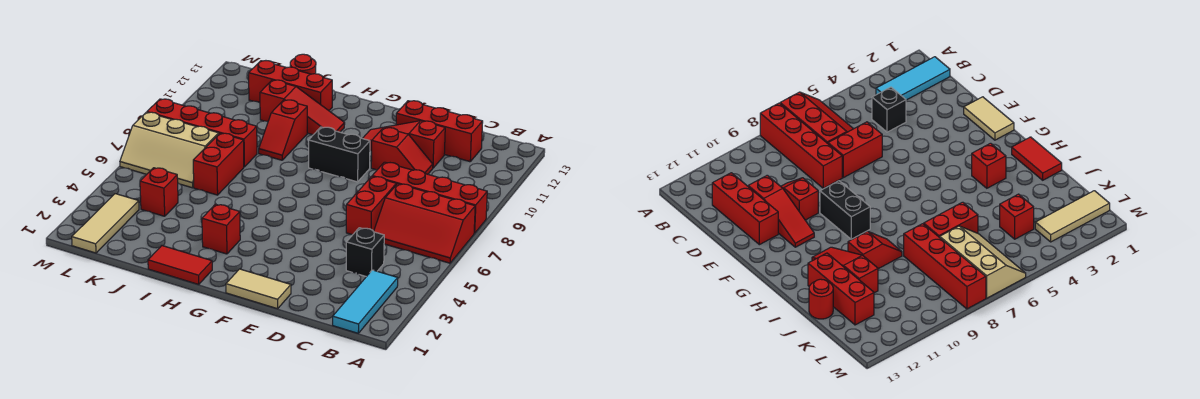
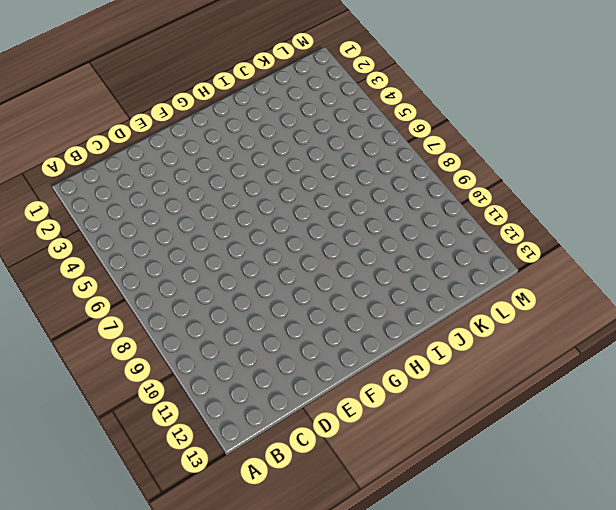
none -> red slope A6:C7 level 1 top 7
none -> red brick A8:D8 level 1
none -> cyan tile B1:B3 level 1

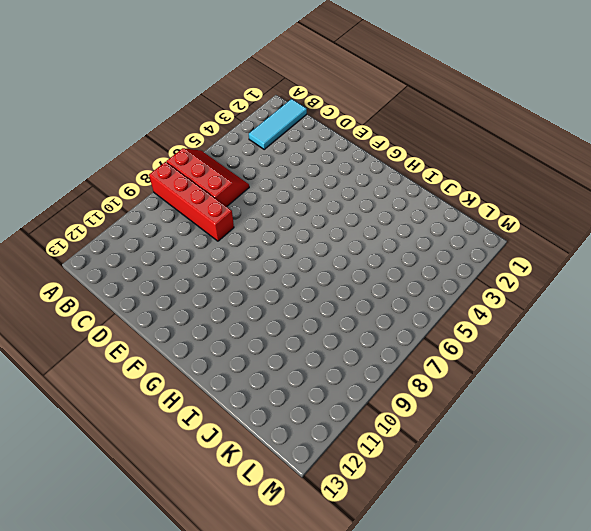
none -> black brick C4 level 1
none -> red brick C12:E12 level 1
none -> red brick D6:D7 level 1

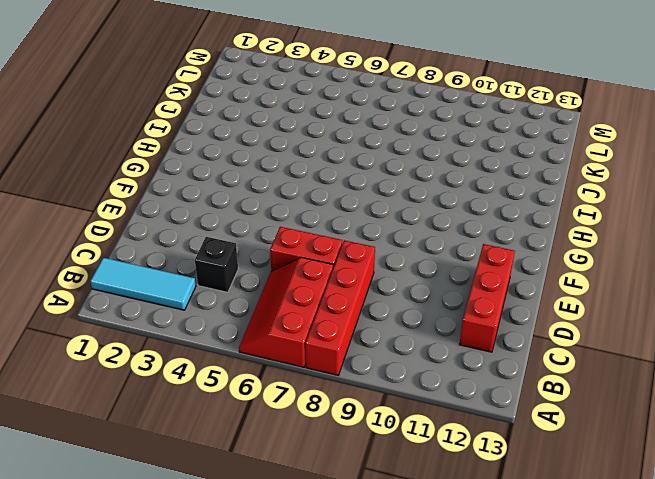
none -> red slope D10:E10 level 1 top E
none -> red slope D11:F11 level 1 top D
none -> tan tile E1:F1 level 1

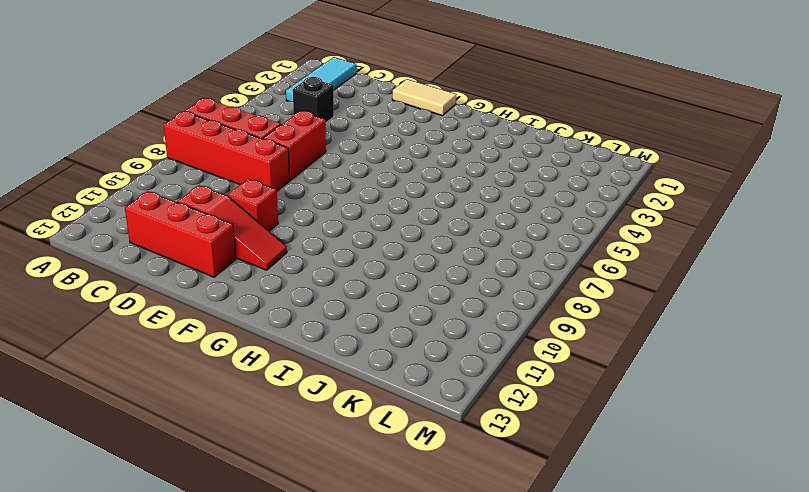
none -> black brick F9:G9 level 1
none -> red tile H1:I1 level 1
none -> red brick H3 level 1

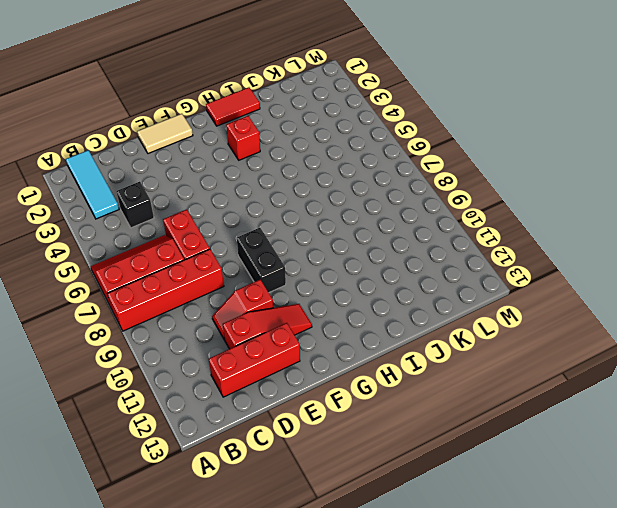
black brick F8:F9 level 1 -> black brick F9:G9 level 1
none -> red slope H11:J11 level 1 top J
none -> red slope I9:I10 level 1 top 10
none -> red brick I12:K12 level 1

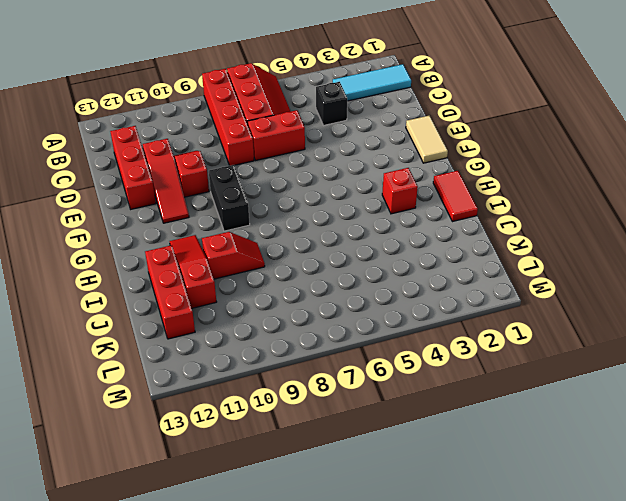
none -> red brick J6:J7 level 1
none -> red brick J8:M8 level 1
none -> red round brick J13 level 1

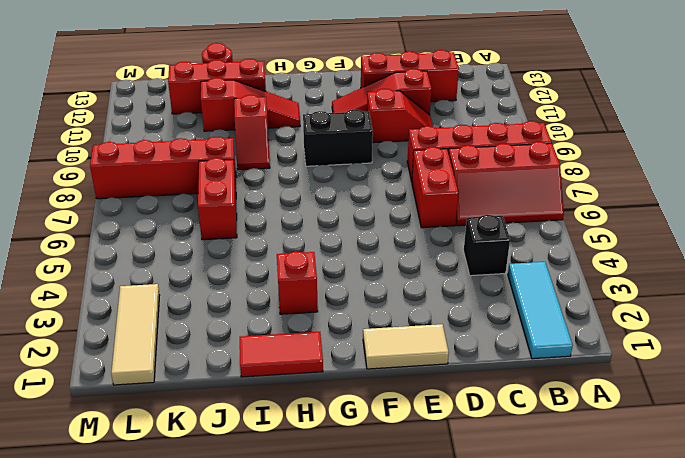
none -> red brick K4 level 1
none -> tan slope K6:M7 level 1 top 7

